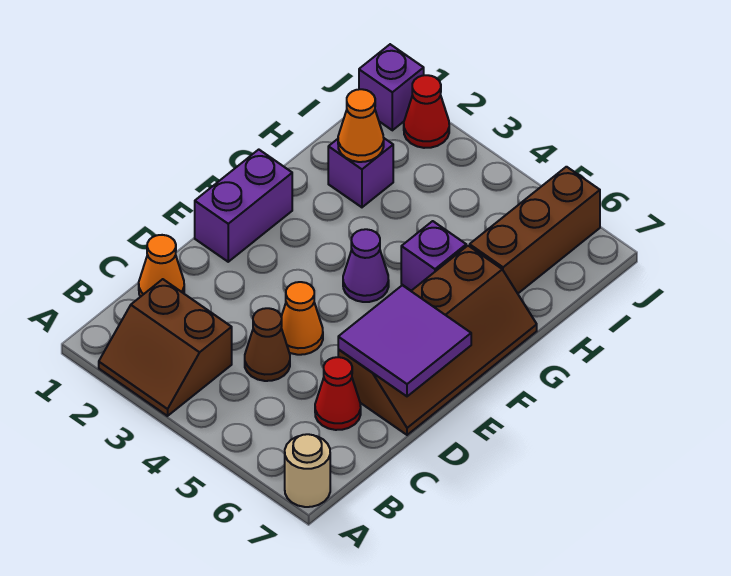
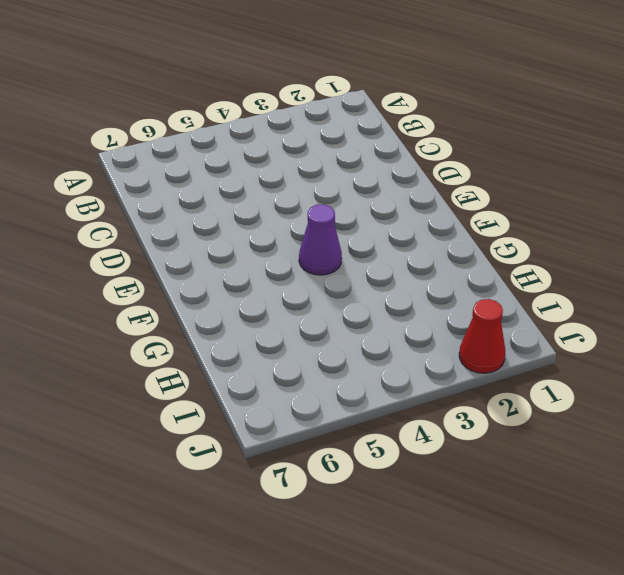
none -> brown slope A2:B3 level 1 top B
none -> tan round brick A7 level 1
none -> orange cone C1 level 1

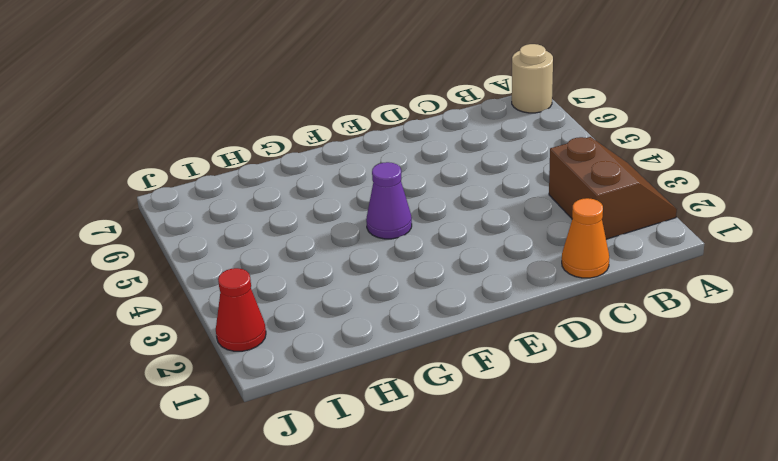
none -> brown cone C4 level 1
none -> red cone C6 level 1
none -> orange cone D4 level 1

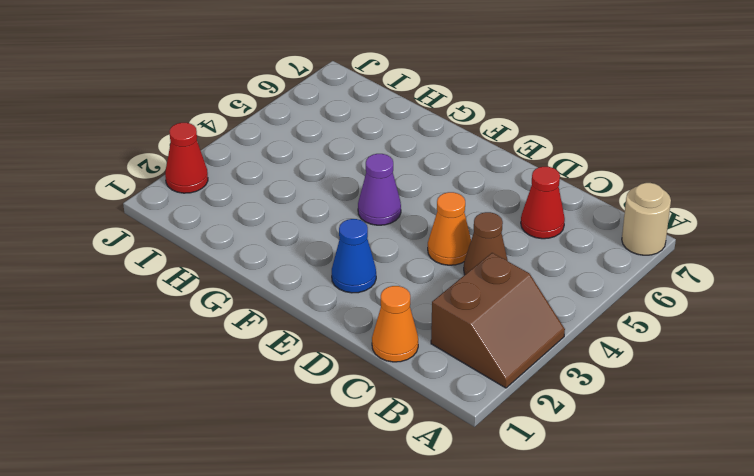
blue cone E2 level 1 -> none
none -> brown slope D6:G7 level 1 top 6
none -> purple brick E1:F1 level 1
none -> purple brick G5 level 1

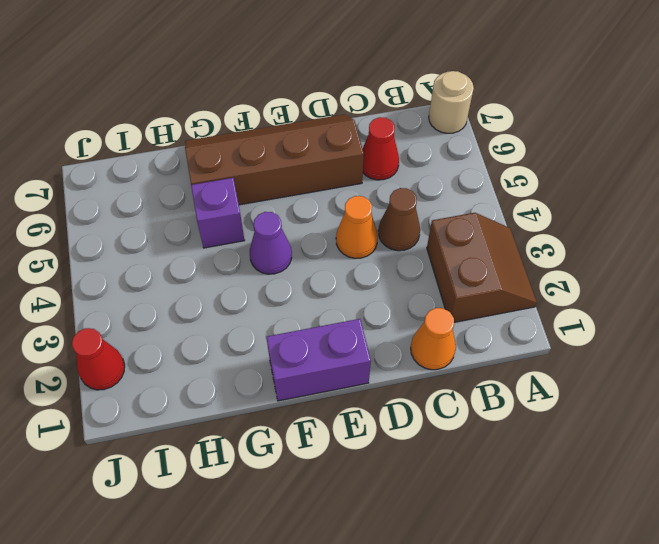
none -> purple brick H2 level 1
none -> brown brick H6:J6 level 1
none -> purple brick J1 level 1

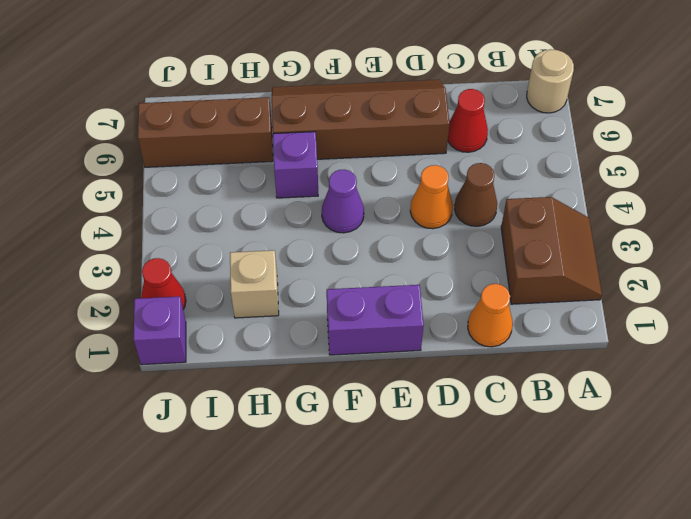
tan brick H2 level 1 -> purple brick H2 level 1
none -> purple tile D6:E7 level 2
none -> orange cone H2 level 2

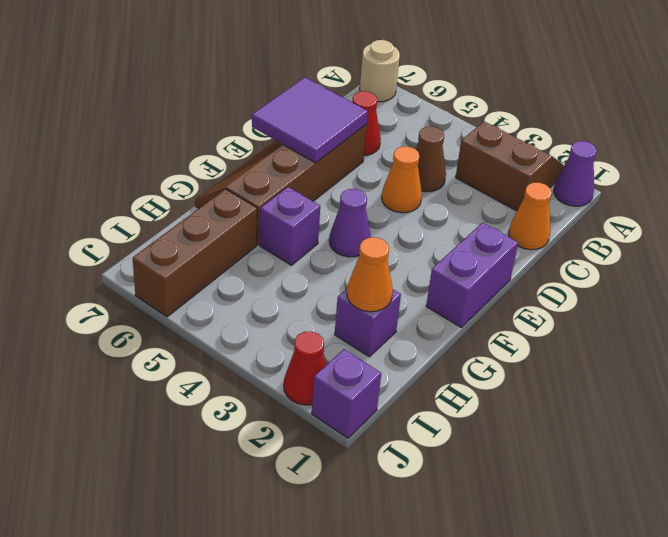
purple cone A1 level 1 -> none

